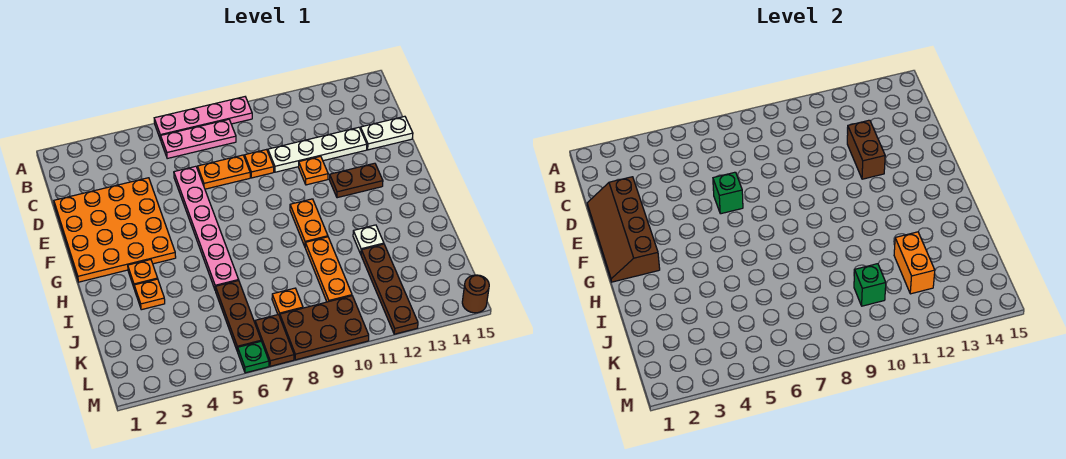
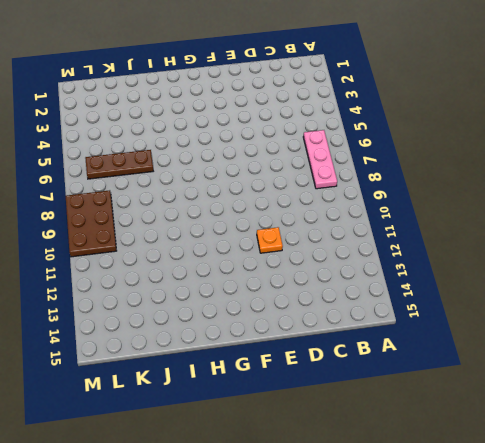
none -> pink plate A6:A9 level 1
none -> orange plate D1:G4 level 1
none -> pink plate D6:I6 level 1

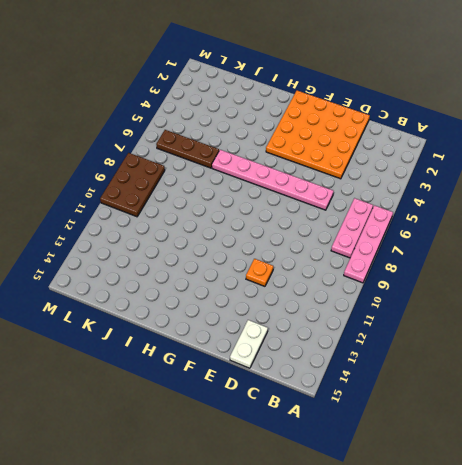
none -> orange plate D7:D8 level 1
none -> orange plate D9 level 1
none -> white plate D10:D13 level 1

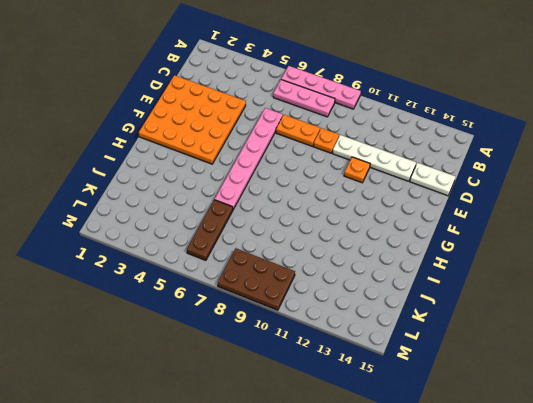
none -> brown plate F12:F13 level 1
none -> orange plate G10:H10 level 1
none -> orange plate H3 level 1

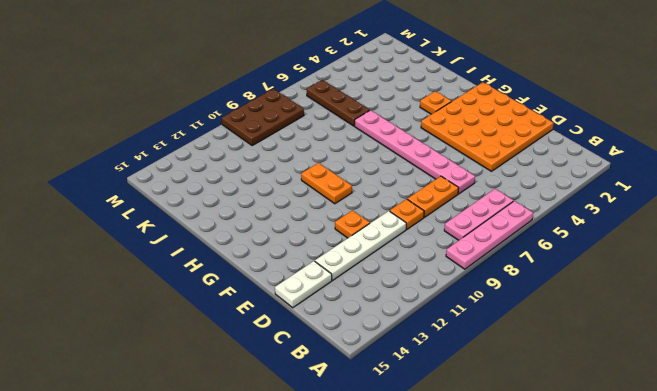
none -> brown plate F12:F13 level 1
none -> orange plate I3 level 1
none -> orange plate I10:K10 level 1

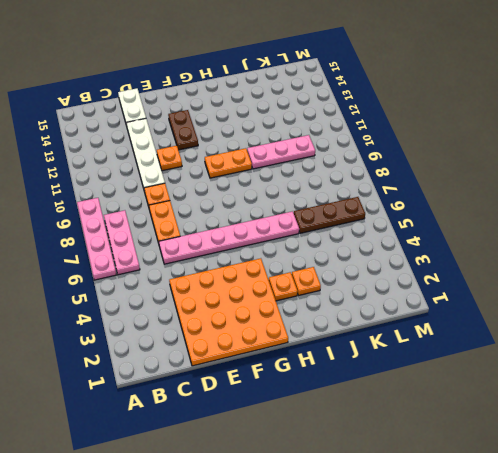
pink plate I10:K10 level 1 -> orange plate I10:K10 level 1
none -> white plate I12 level 1
none -> brown plate J12:M12 level 1
none -> orange plate K8 level 1

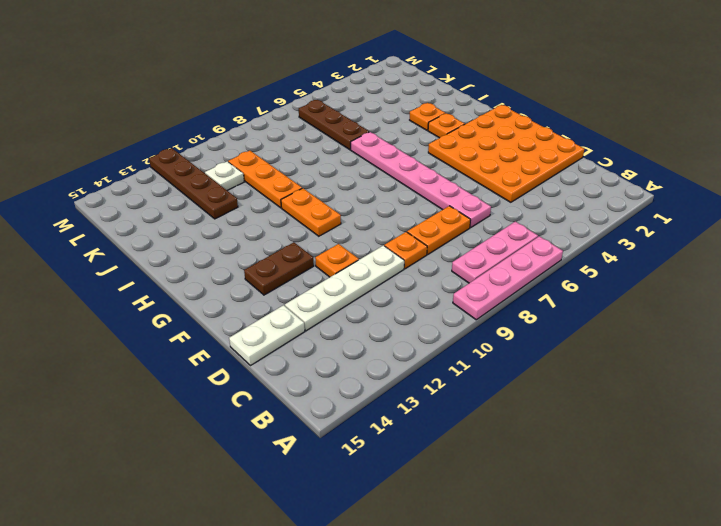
white plate K11 level 1 -> white plate I12 level 1
none -> orange plate K8 level 1
none -> brown plate L7:M7 level 1
none -> brown plate L8:M10 level 1

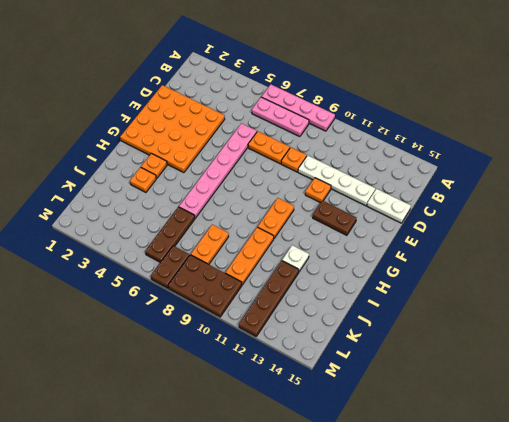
orange plate J8:K8 level 1 -> orange plate K8 level 1
none -> green plate M6 level 1
none -> brown round brick M15 level 1
none -> brown slope D1:G2 level 2 top 2

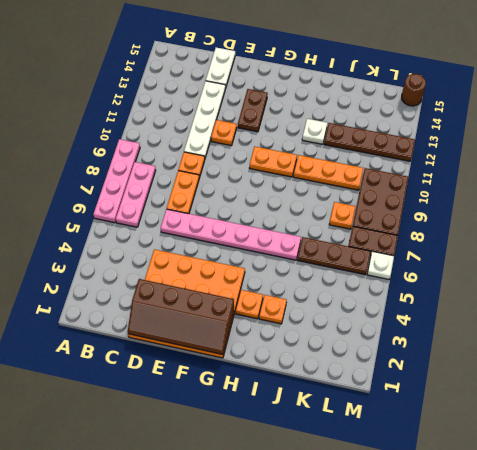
white plate M6 level 1 -> green plate M6 level 1
none -> brown brick D12:E12 level 2
none -> green brick E6 level 2
none -> orange brick J12:K12 level 2

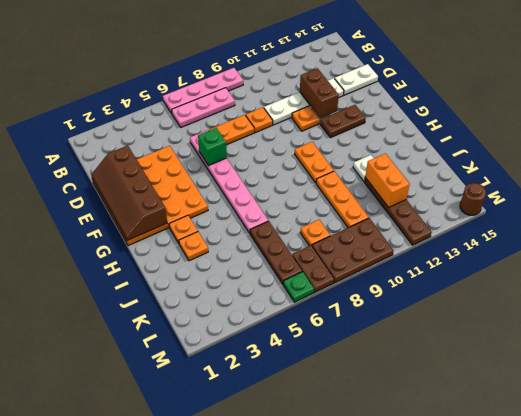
none -> green brick K10 level 2

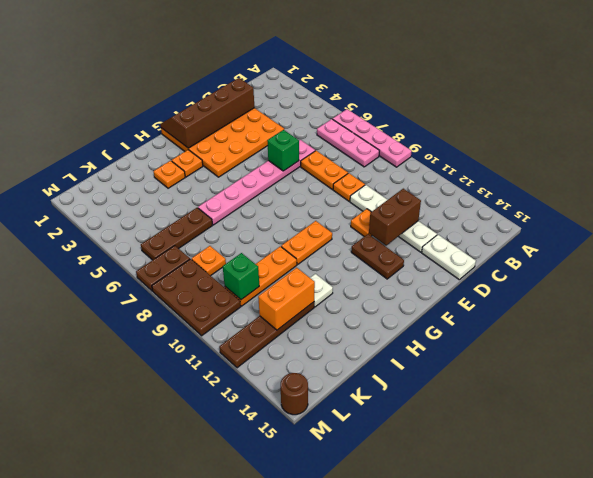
none -> green plate M6 level 1

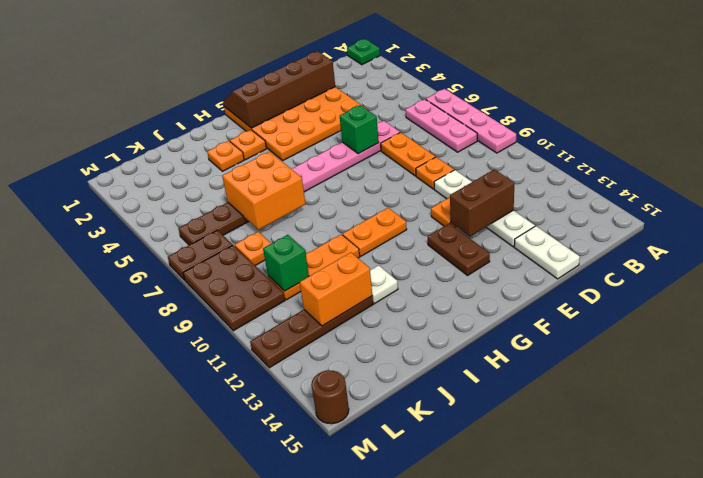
green plate A1 level 1 -> green plate M6 level 1
orange brick I6:J7 level 2 -> none

